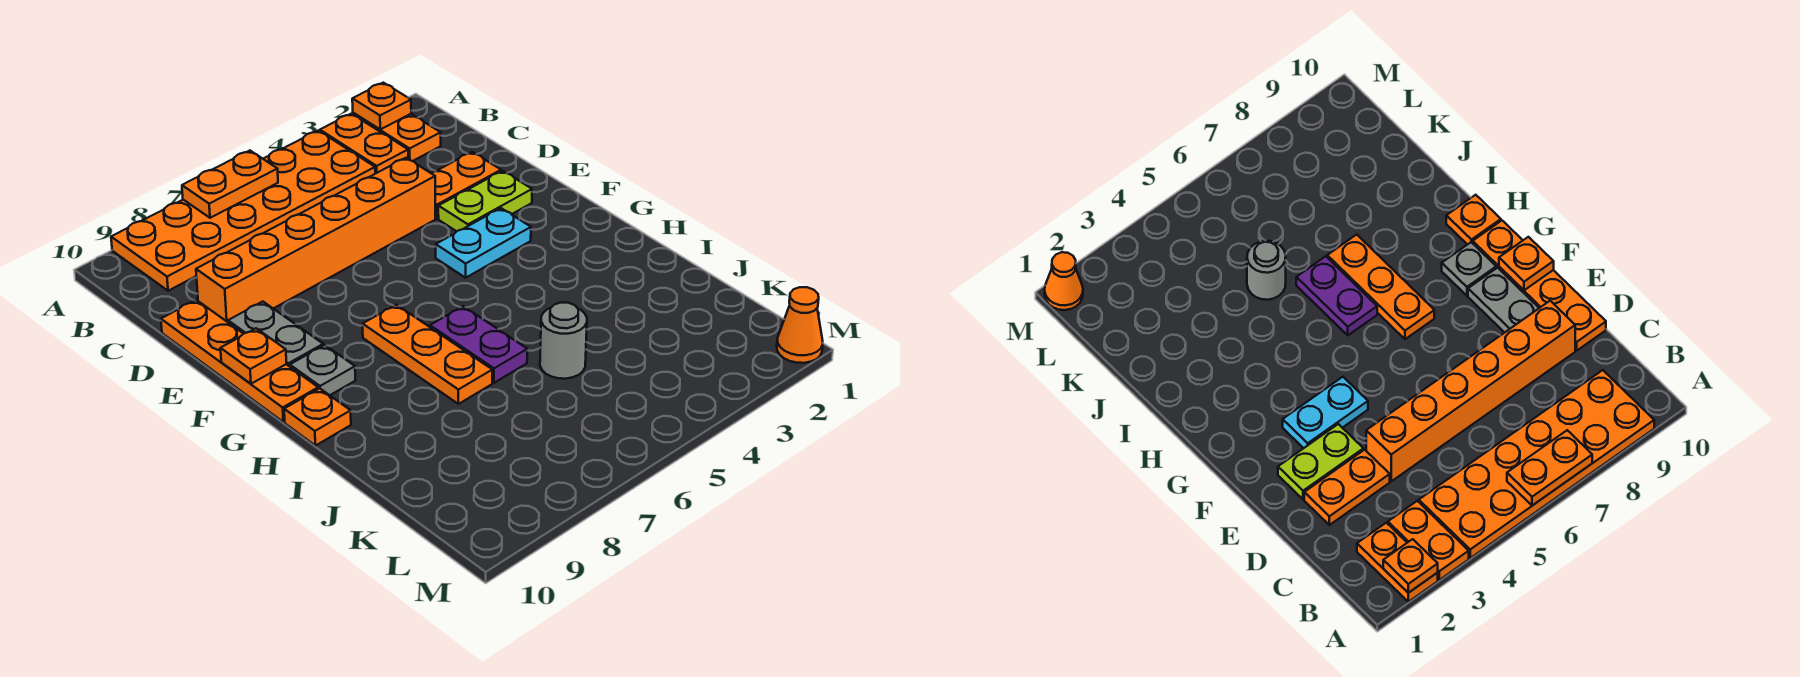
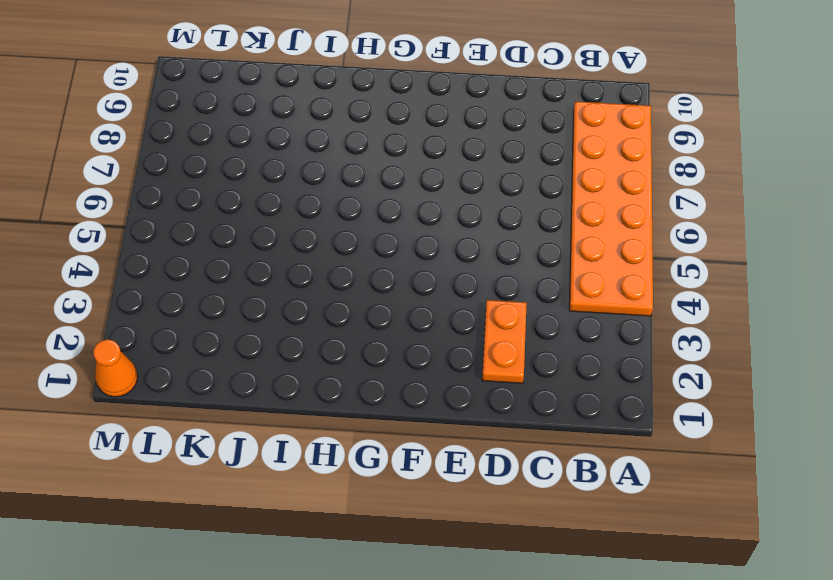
none -> orange plate A2:B2 level 1
none -> orange plate A3:B3 level 1
none -> orange brick D4:D9 level 1

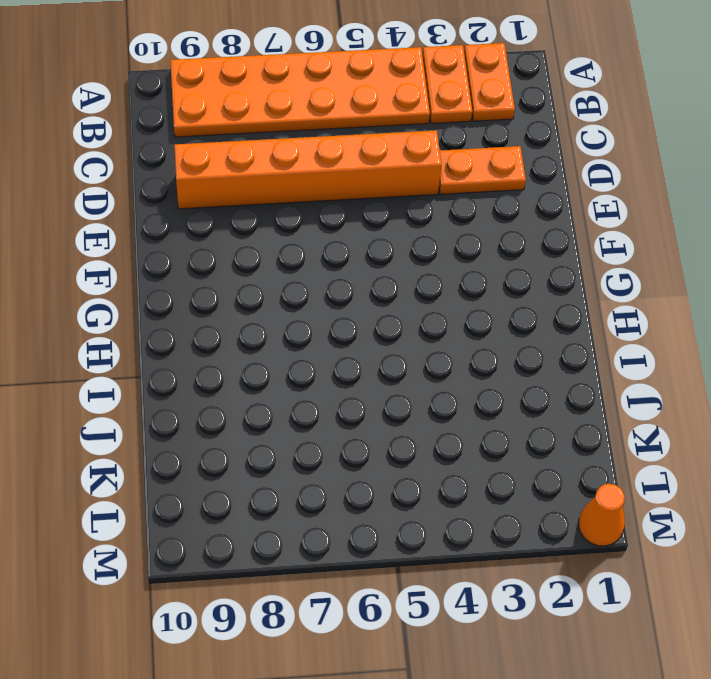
none -> orange plate D10:G10 level 1
none -> lime plate E2:E3 level 1
none -> grey plate E9:F9 level 1

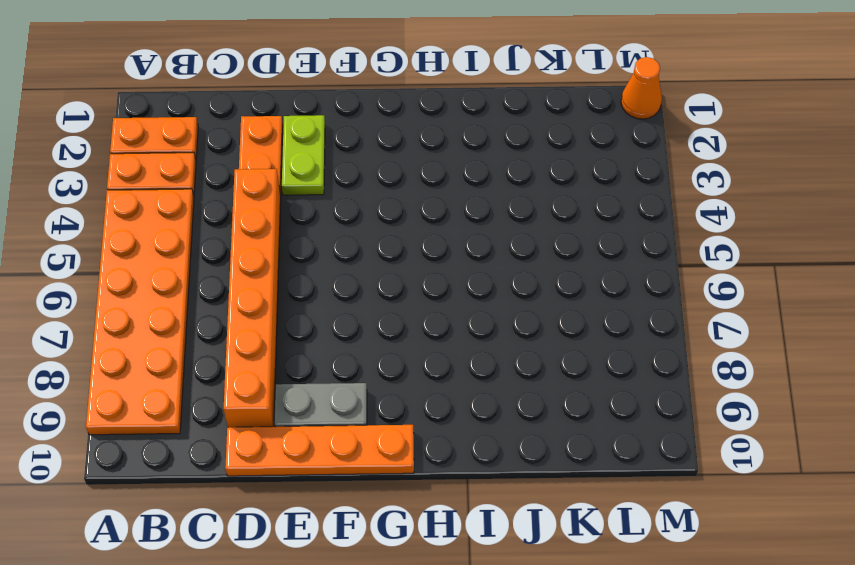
none -> cyan plate F3:F4 level 1
none -> orange plate G7:I7 level 1
none -> grey plate G9 level 1

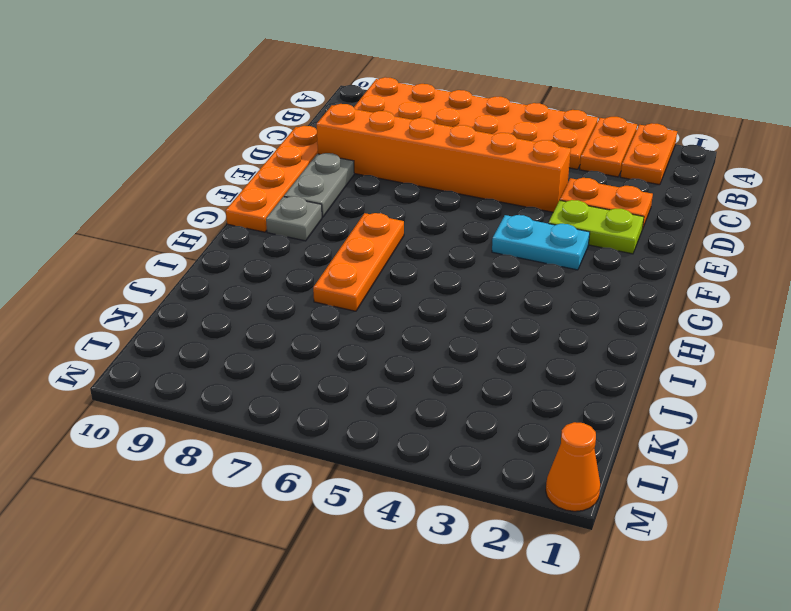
none -> purple plate H6:I6 level 1
none -> orange plate H10 level 1
none -> grey round brick J5 level 1

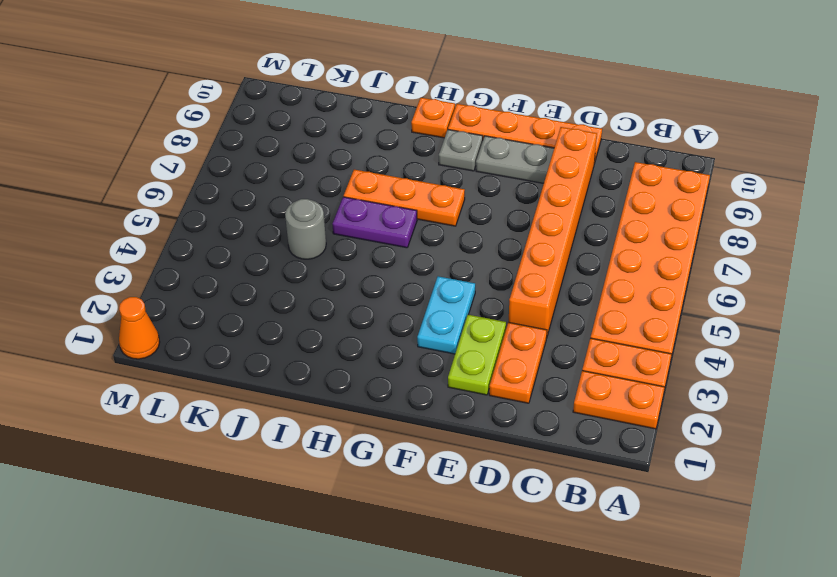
none -> orange plate A2 level 2
none -> orange plate A6:A7 level 2
none -> orange plate F10 level 2

